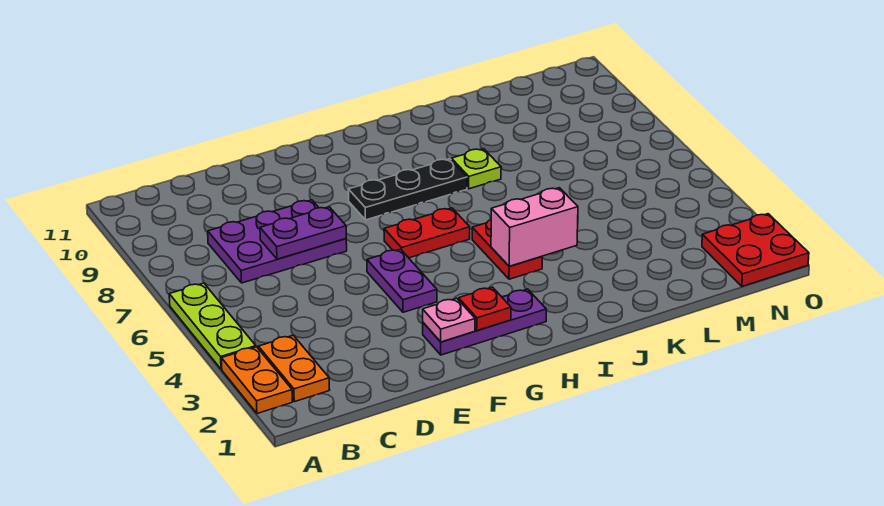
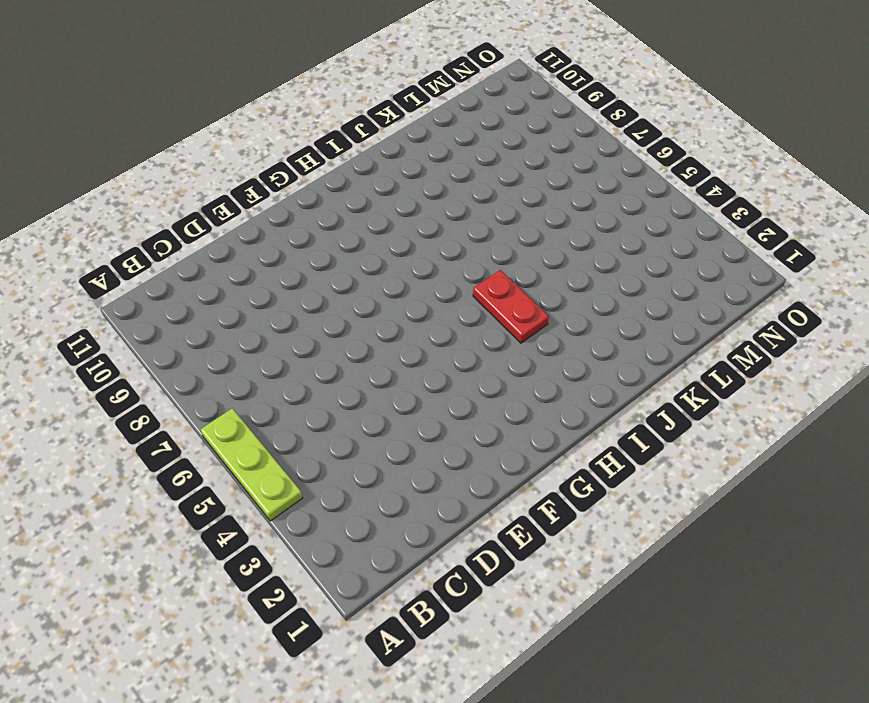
none -> orange plate A2:A3 level 1
none -> orange plate B2:B3 level 1
none -> purple plate C7:E8 level 1

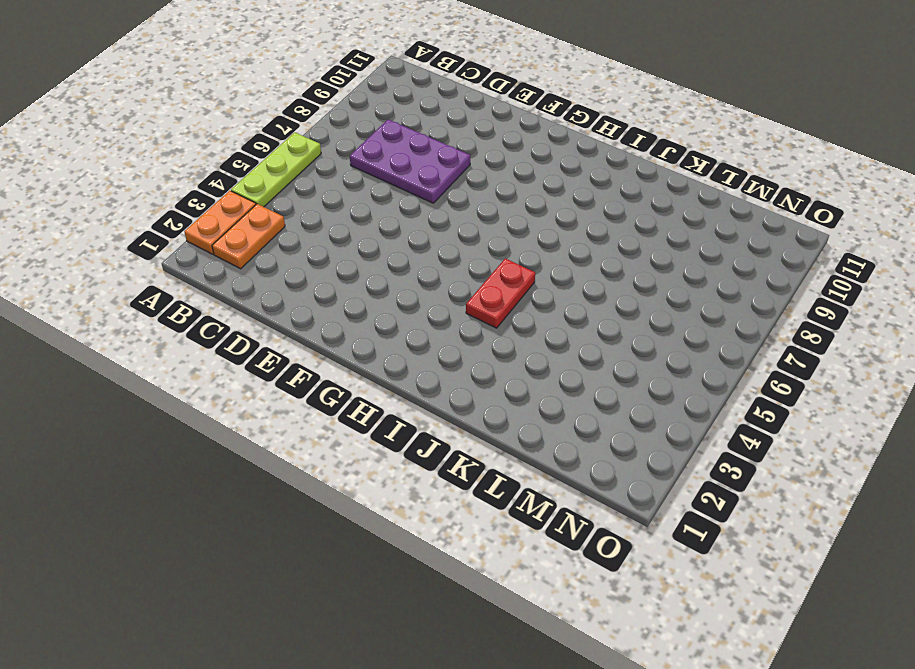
none -> purple plate F2:H2 level 1
none -> purple plate F4:F5 level 1
none -> red plate G6:H6 level 1

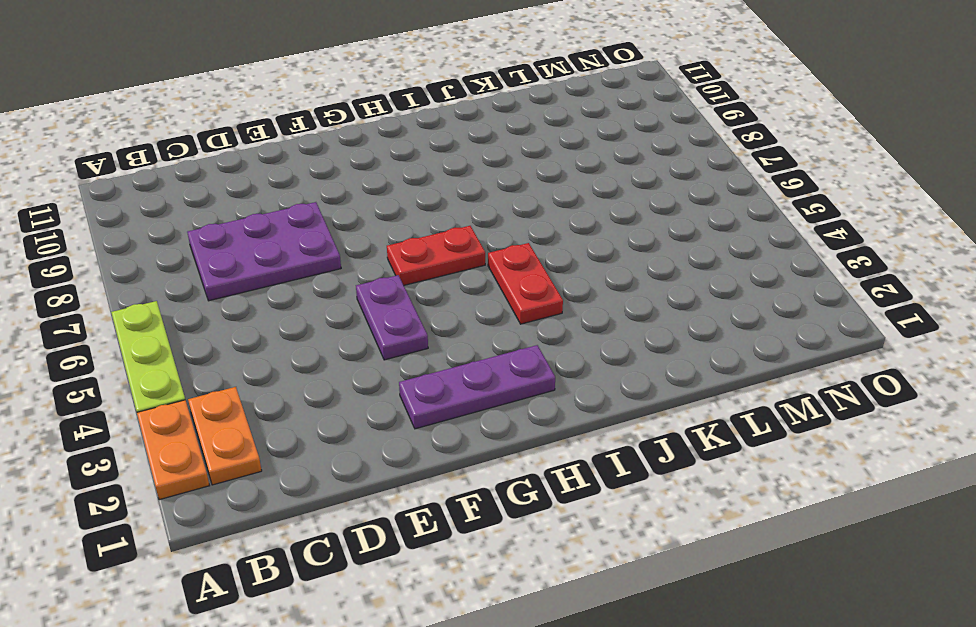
none -> black plate G8:I8 level 1
none -> lime plate J8 level 1
none -> red plate N1:O2 level 1

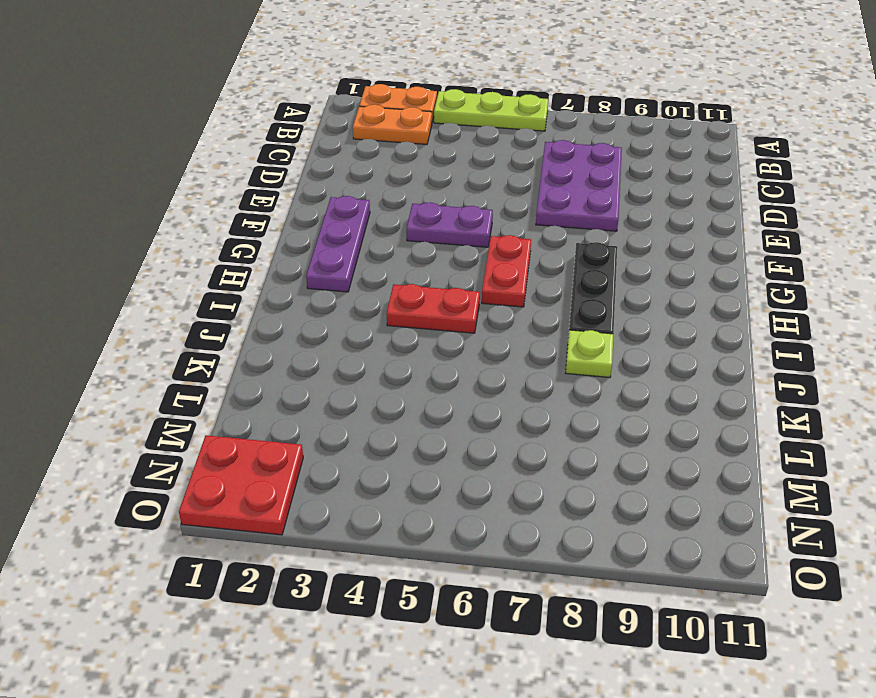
none -> purple plate D7:E7 level 2
none -> pink plate F2 level 2
none -> red plate G2 level 2

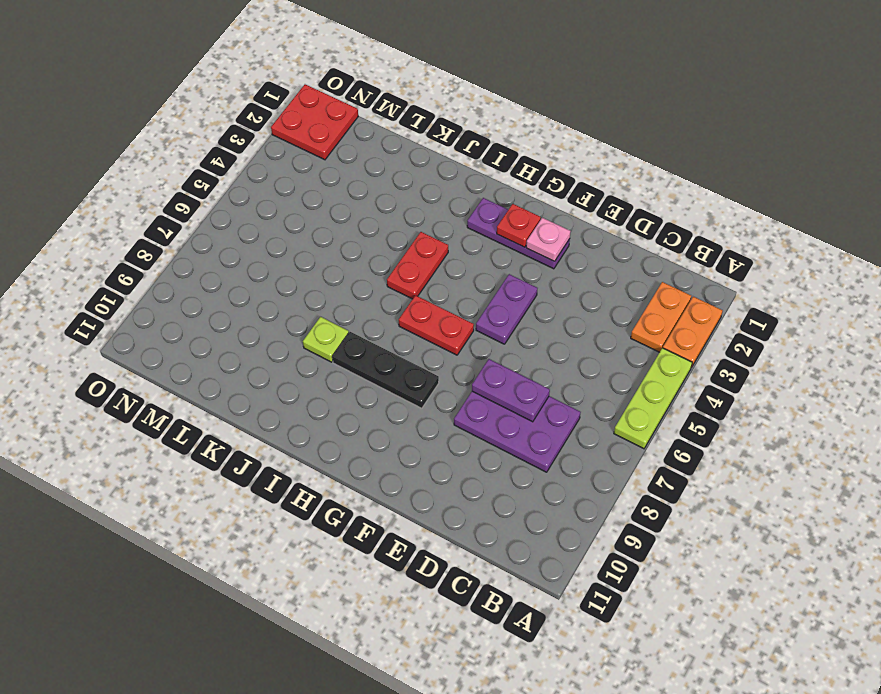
none -> pink brick I4:J4 level 2

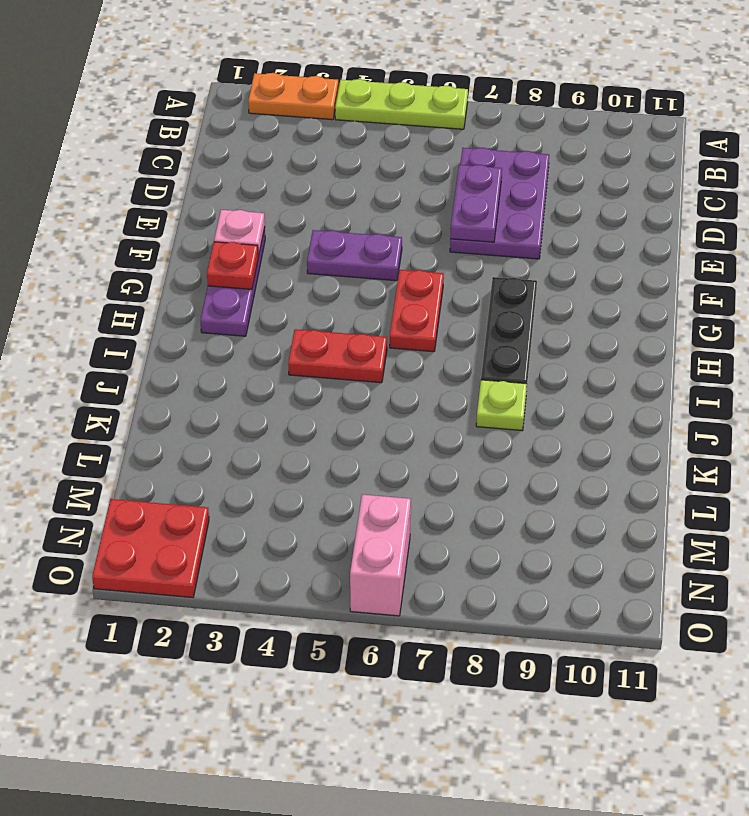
pink brick N6:O6 level 1 -> pink brick I4:J4 level 2
none -> orange plate B2:B3 level 1

